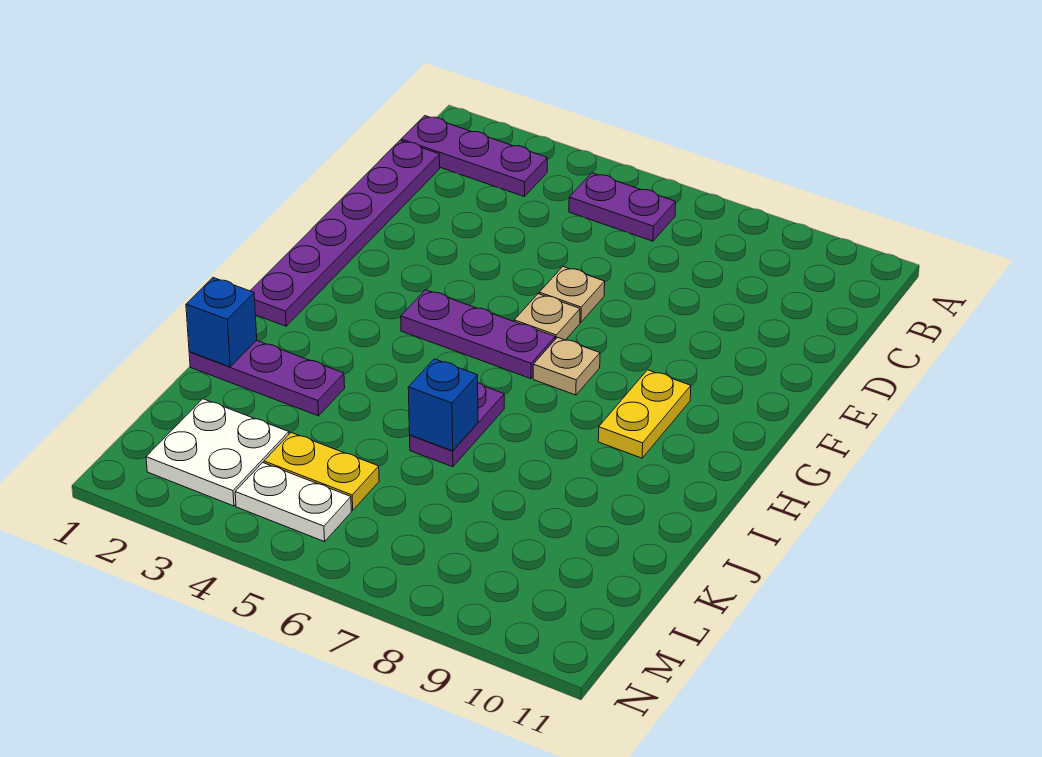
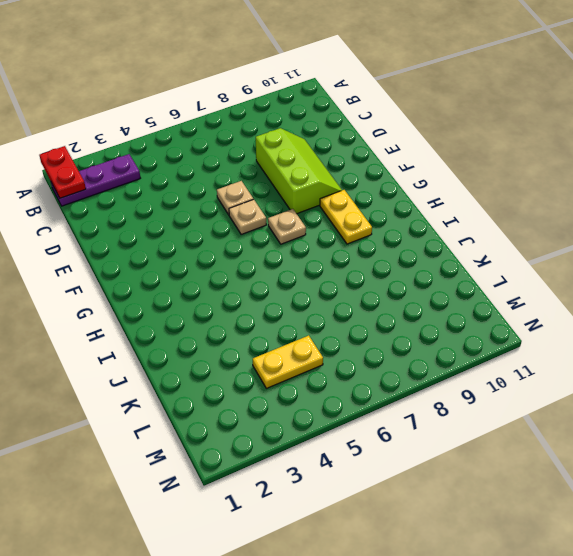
red plate A1:B1 level 2 -> none
lime slope D8:F9 level 1 top 8 -> none
none -> purple plate B5:B6 level 1
none -> purple plate C1:H1 level 1
none -> purple plate G4:G6 level 1

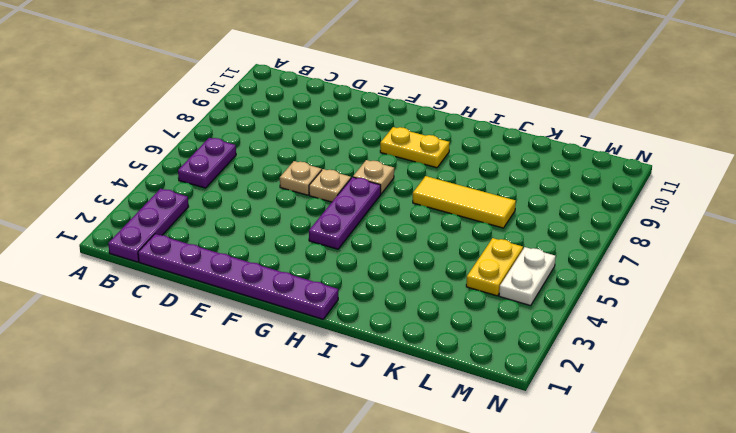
yellow tile I7:K7 level 1 -> none
none -> purple plate I6:J6 level 1
none -> purple plate J1:J3 level 1
none -> white plate L2:M3 level 1

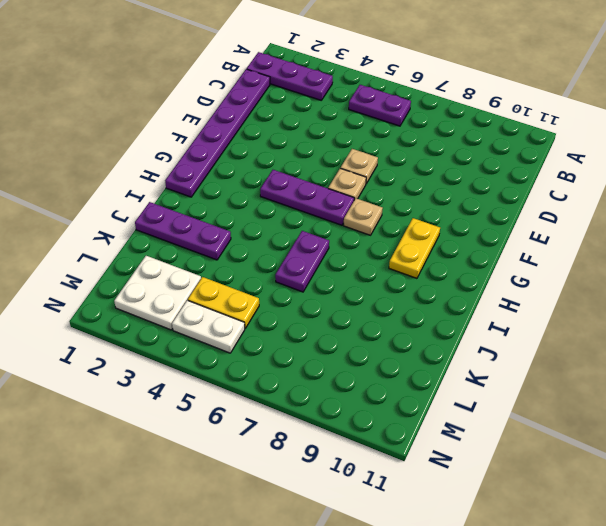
none -> blue brick J1 level 2
none -> blue brick J6 level 2

